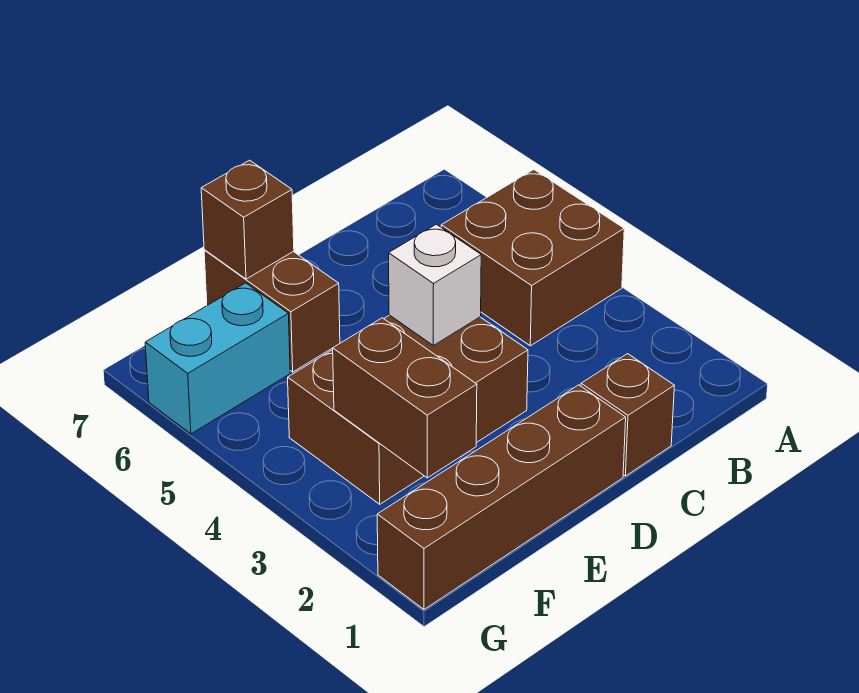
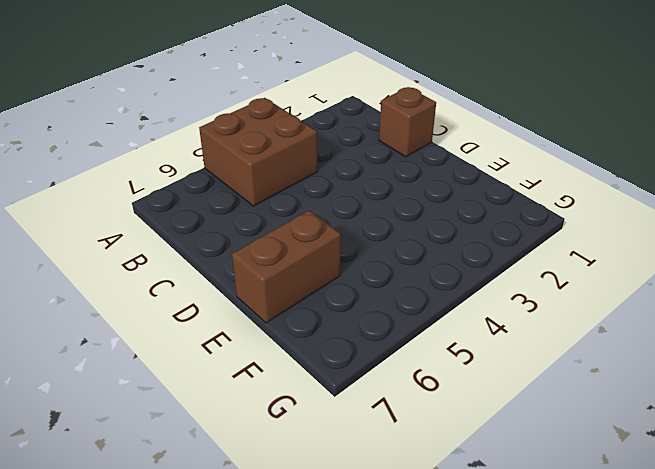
none -> brown brick D1:G1 level 1
none -> brown brick D3:F4 level 1

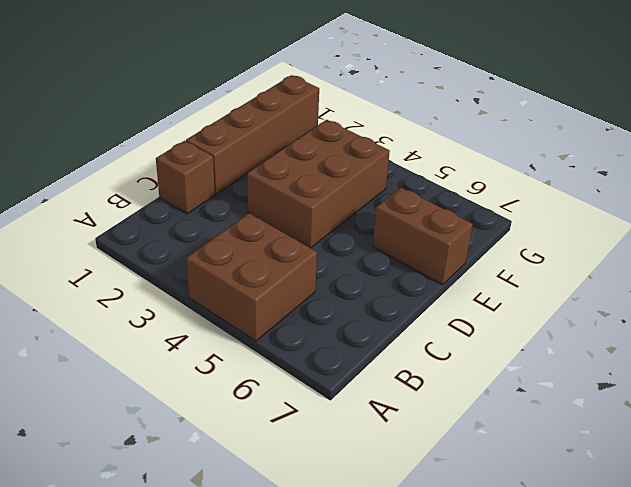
none -> cyan brick F6:G6 level 1
none -> white brick D4 level 2

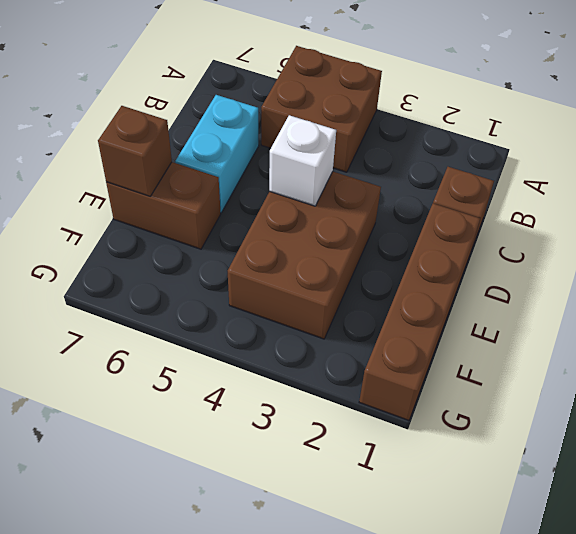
cyan brick C6:D6 level 1 -> cyan brick F6:G6 level 1
none -> brown brick F2:F3 level 2

